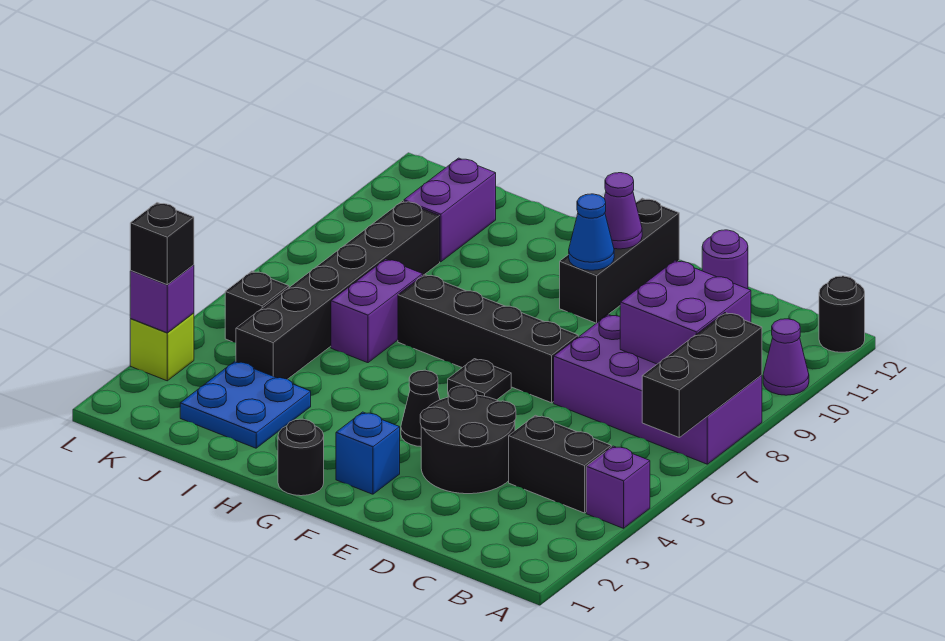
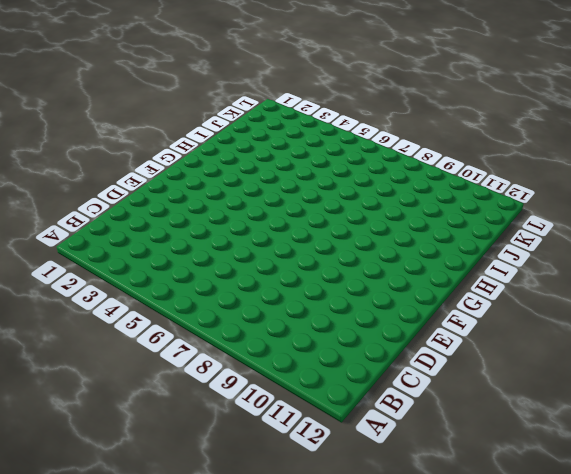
none -> purple brick A4 level 1
none -> purple brick A7:D8 level 1
none -> purple cone A10 level 1

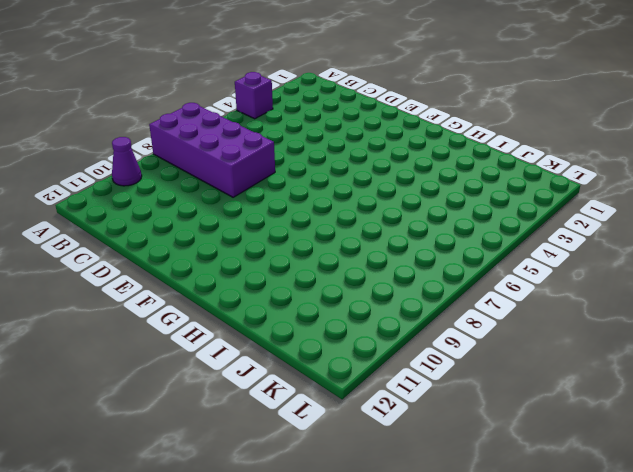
none -> black round brick A12 level 1
none -> black brick B4:C4 level 1
none -> black round brick D3:E4 level 1

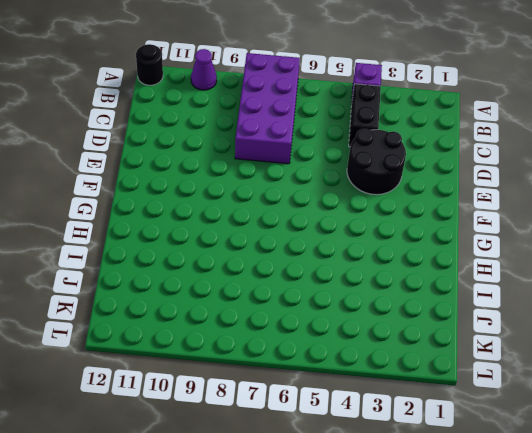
none -> purple round brick D12 level 1
none -> black brick E7:H7 level 1
none -> blue brick F2 level 1

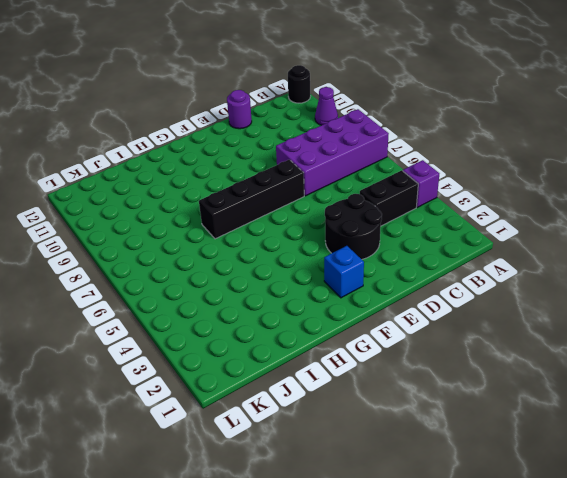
none -> black cone F4 level 1
none -> black plate F6 level 1
none -> black brick F10:F12 level 1

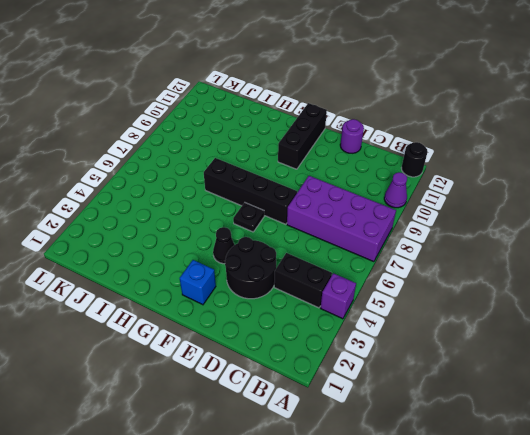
none -> black round brick G1 level 1
none -> blue plate I2:J3 level 1
none -> purple brick I6:I7 level 1

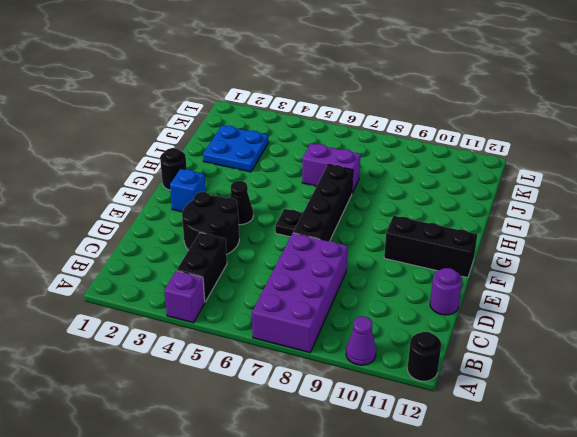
none -> black brick J4:J9 level 1
none -> purple brick J10:J11 level 1
none -> black brick K5 level 1

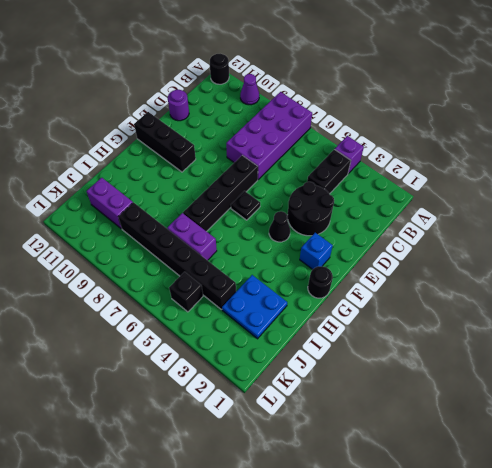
none -> lime brick L3 level 1
none -> black brick A6:A8 level 2
none -> purple brick B8:C9 level 2

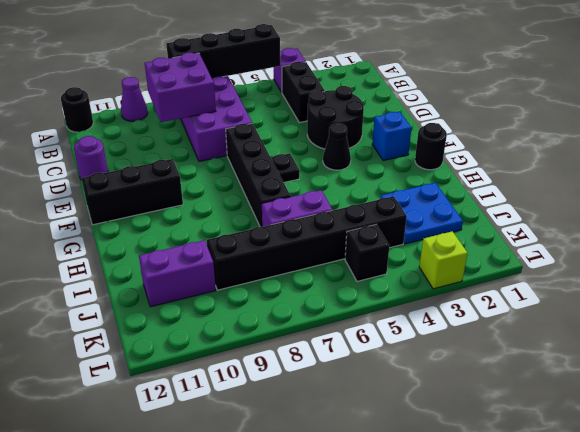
black brick A5:A8 level 2 -> black brick A6:A8 level 2
none -> blue cone F10 level 2
none -> purple cone F11 level 2
none -> purple brick L3 level 2

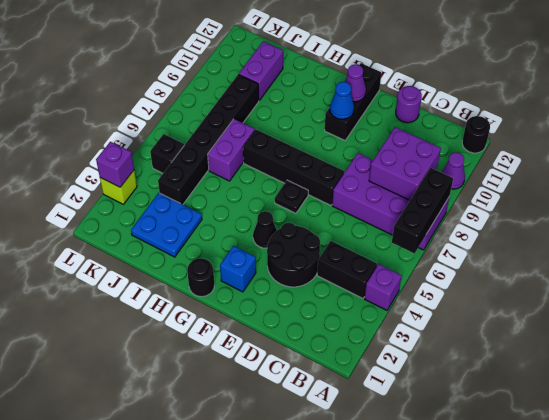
none -> black brick L3 level 3

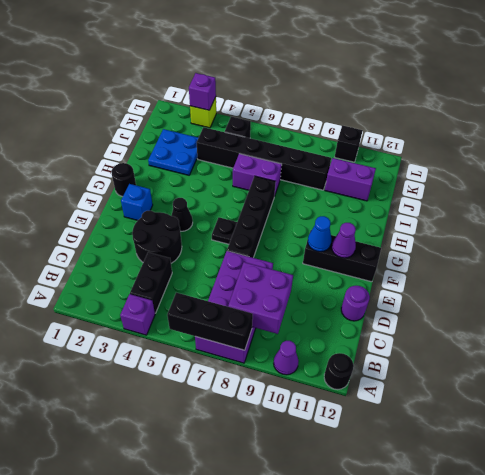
black brick L10 level 1 -> black brick L3 level 3

